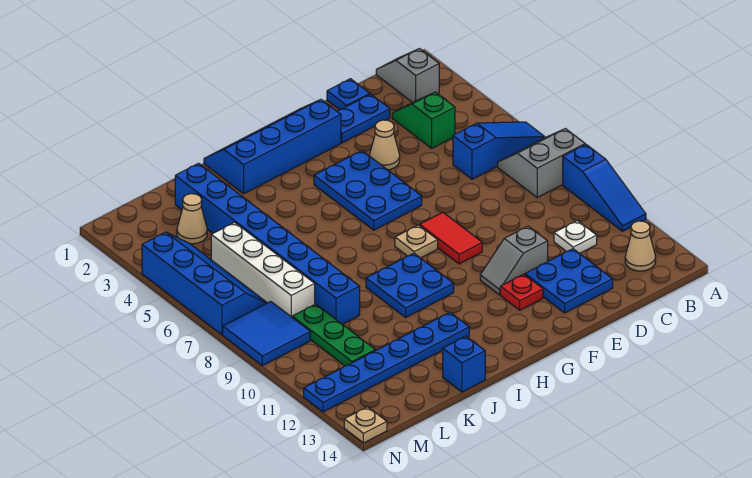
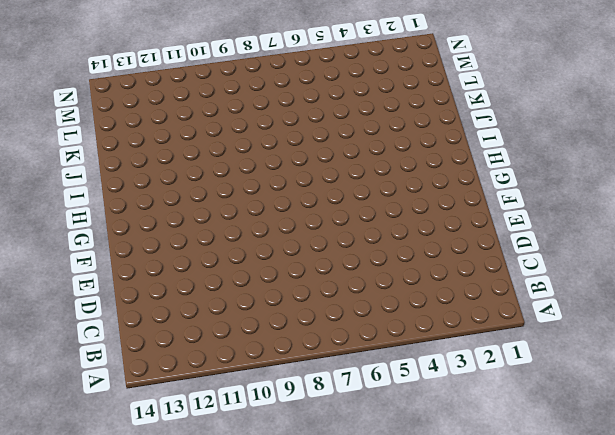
none -> blue slope A6:C6 level 1 top C
none -> grey slope A7:B8 level 1 top 8
none -> blue slope A9:A11 level 1 top 9

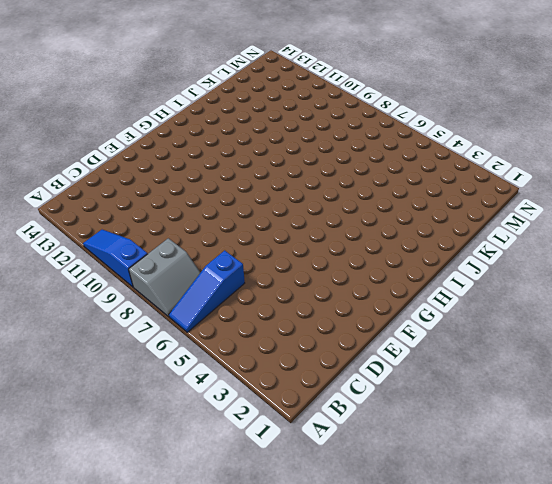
none -> grey slope B1:B2 level 1 top 2
none -> tan cone B13 level 1
none -> green slope C3:C4 level 1 top 4

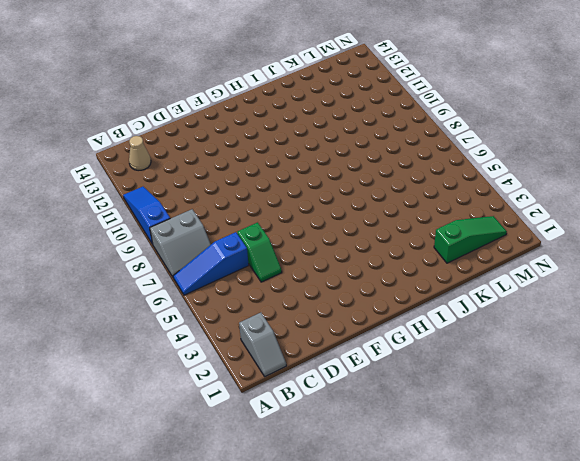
green slope D5:D6 level 1 top 6 -> green slope C3:C4 level 1 top 4
green slope K2:M2 level 1 top K -> blue brick K2:K9 level 1
none -> white plate C11 level 1
none -> blue plate D1 level 1
none -> blue plate D2:E2 level 1

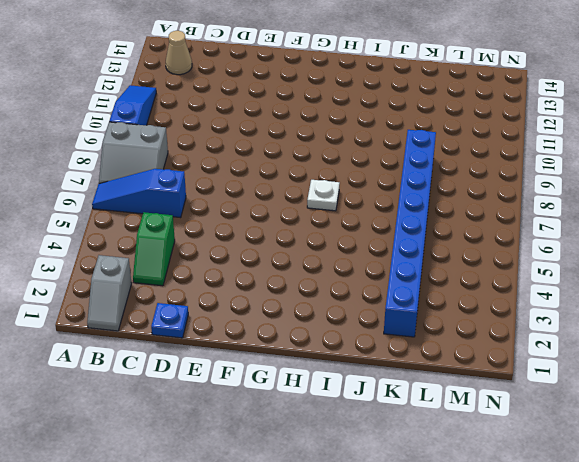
white plate H7 level 1 -> white plate C11 level 1
none -> blue plate D2:E2 level 1
none -> blue plate D12:E13 level 1
none -> tan cone E4 level 1

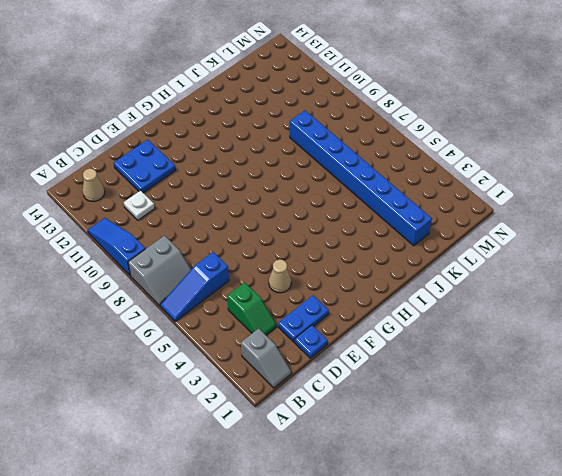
none -> grey slope E11:F11 level 1 top E
none -> blue slope F1:I2 level 1 top 2
none -> blue plate F4:G6 level 1

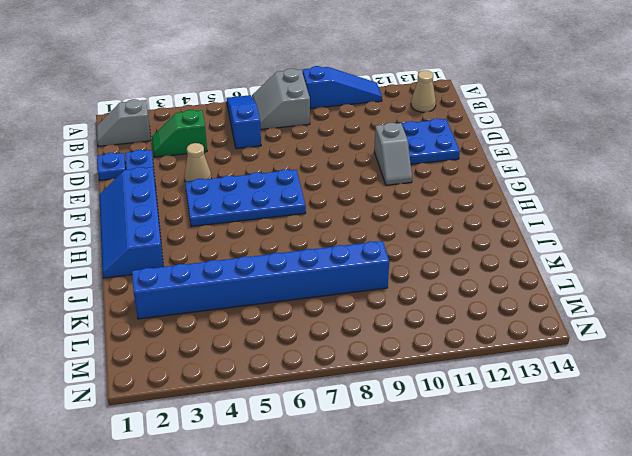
blue plate F4:G7 level 1 -> blue plate F4:G6 level 1
none -> white plate C11 level 1
none -> red tile F8:F9 level 1
none -> red plate F12 level 1

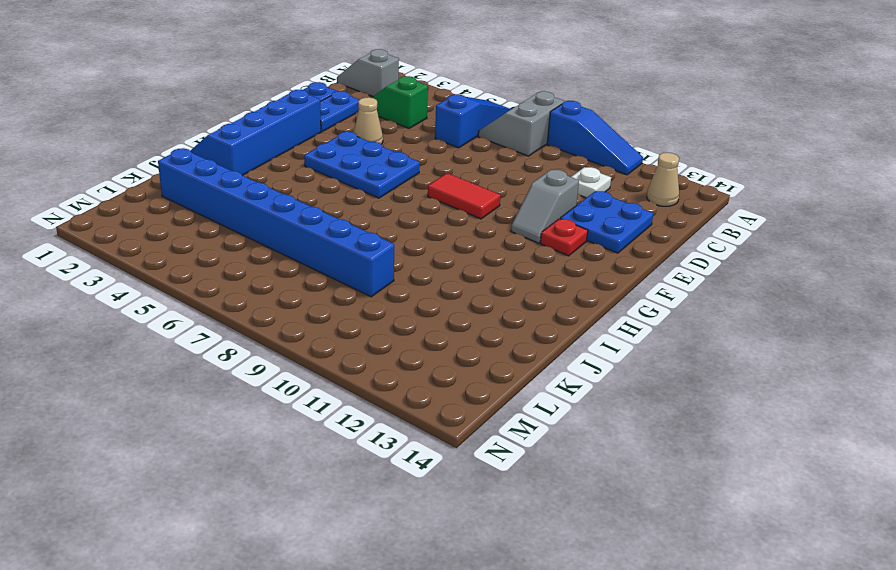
none -> tan plate G8 level 1
none -> blue plate H9:I10 level 1
none -> blue plate I12:N12 level 1

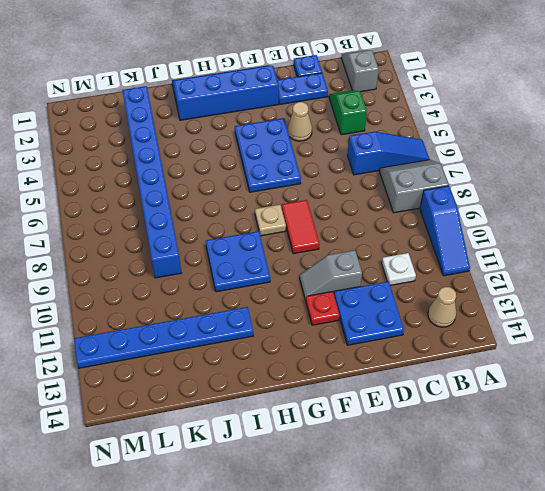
none -> blue brick J14 level 1
none -> tan cone L3 level 1
none -> white brick L5:L8 level 1

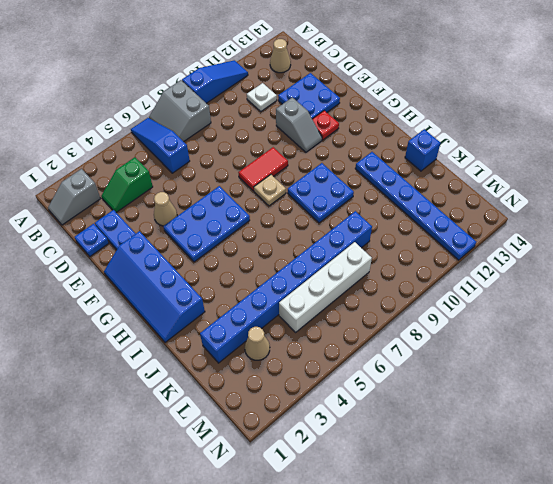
none -> green plate L9:L11 level 1
none -> blue slope M4:N7 level 1 top N
none -> blue tile M8:N9 level 1

